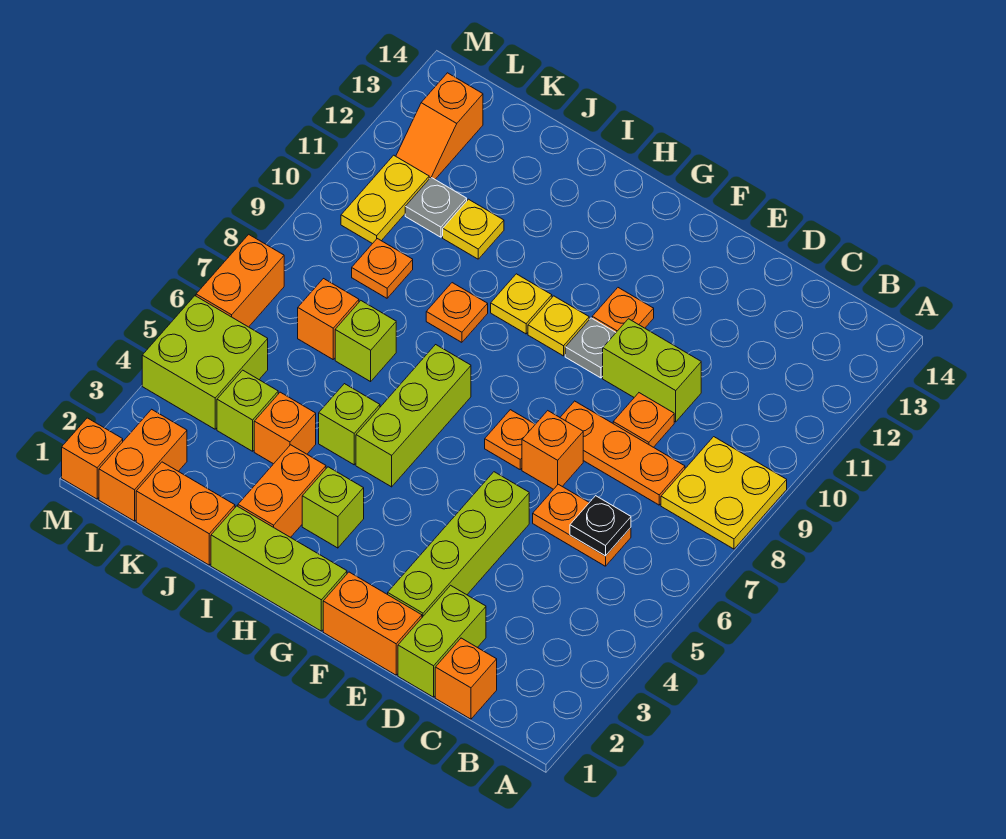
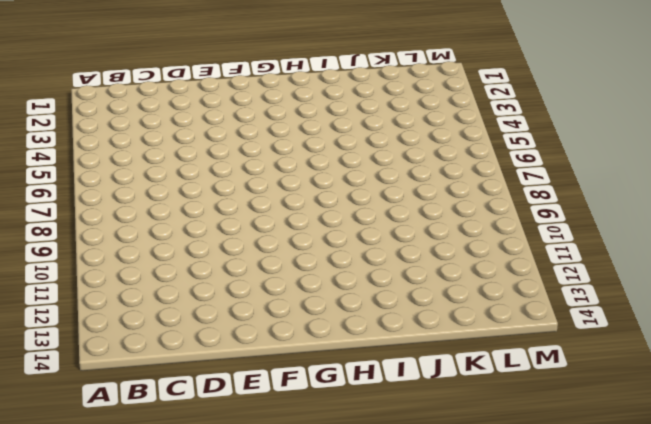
none -> yellow plate A8:B9 level 1
none -> orange brick C1 level 1
none -> orange plate C6:D6 level 1
none -> orange plate C8:E8 level 1

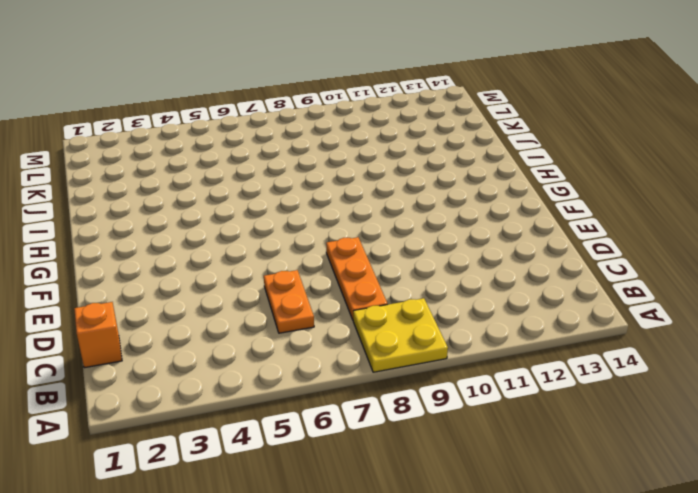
none -> lime brick D1:D2 level 1
none -> orange plate D9 level 1
none -> lime brick D10:E10 level 1
none -> orange brick E1:F1 level 1

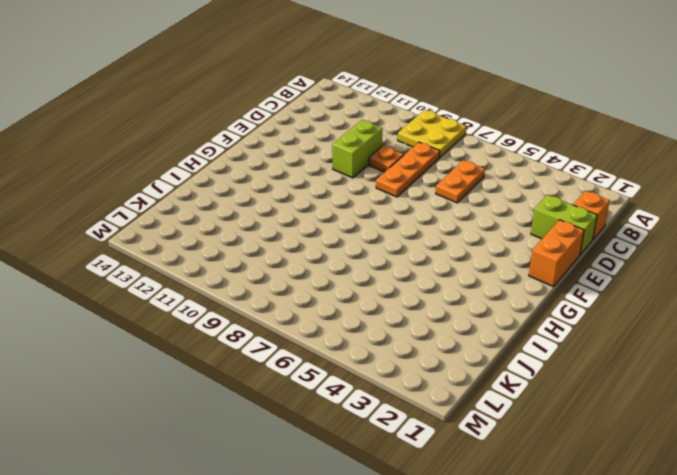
none -> lime brick E2:E5 level 1
none -> orange brick E7 level 1
none -> orange plate F7 level 1
none -> grey plate F10 level 1

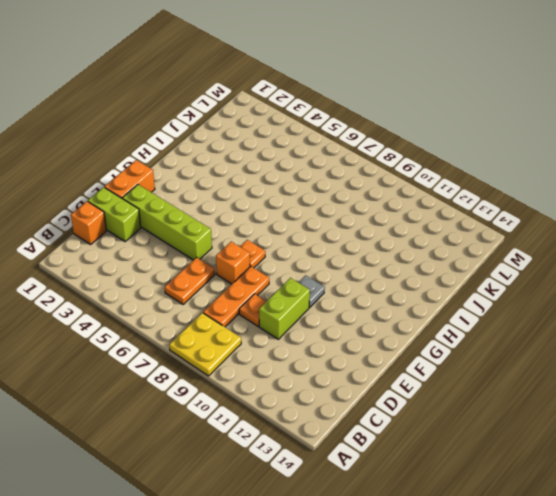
none -> orange plate F11 level 1
none -> lime brick G1:I1 level 1
none -> yellow plate G10 level 1
none -> lime brick H3 level 1

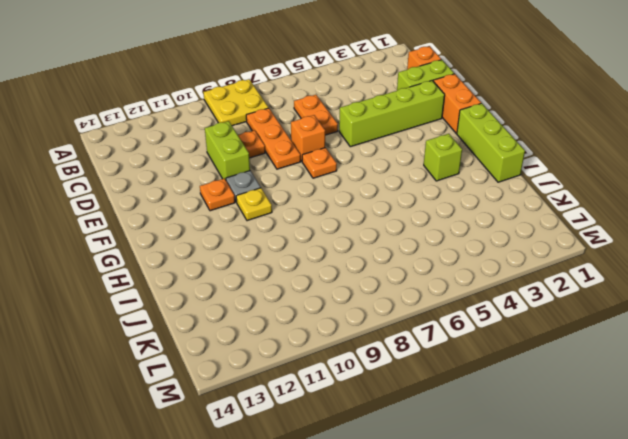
none -> lime brick H5:H7 level 1
none -> yellow plate H10 level 1
none -> orange brick I2:I3 level 1
none -> lime brick I5 level 1

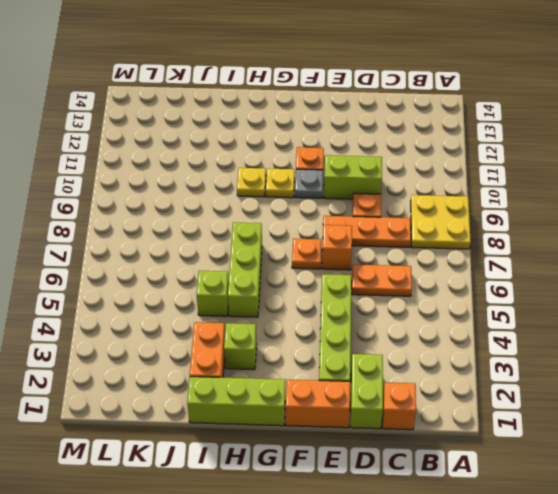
none -> orange plate I9 level 1
none -> orange brick J1:K1 level 1
none -> orange brick J4 level 1
none -> lime brick J7 level 1

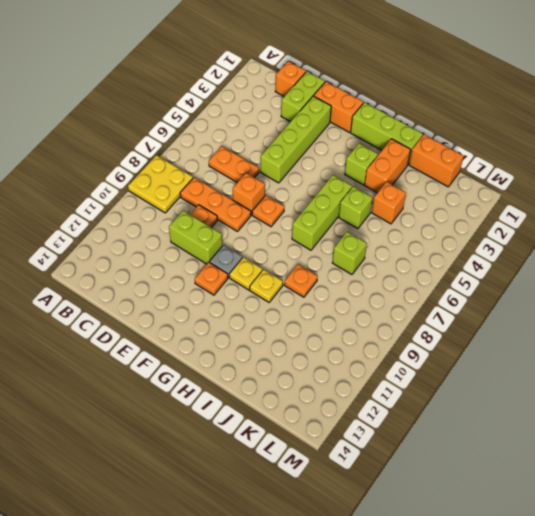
none -> yellow plate J11 level 1
none -> lime brick K4 level 1
none -> orange brick K7 level 1
none -> orange plate K9 level 1

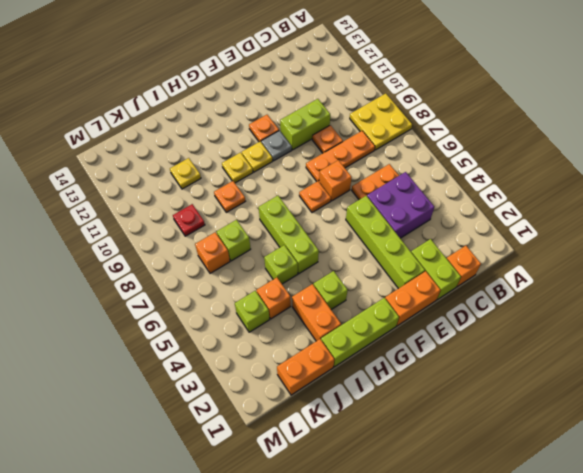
purple brick C4:D5 level 1 -> none
red plate K9 level 1 -> orange plate K9 level 1
none -> grey plate K11 level 1
none -> orange brick L1:L2 level 1
none -> lime brick L4:M5 level 1
none -> yellow plate L10:L11 level 1

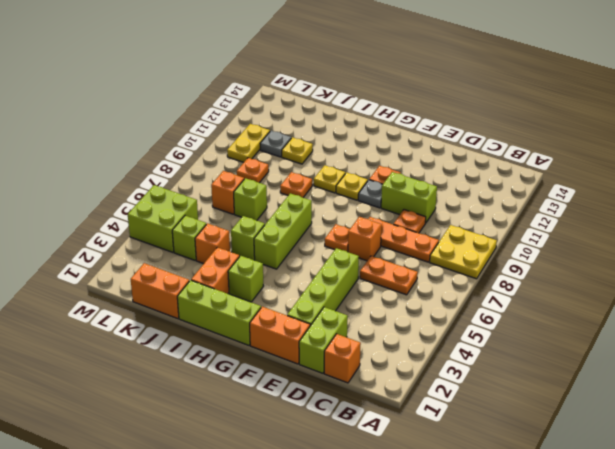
none -> orange brick L1:L2 level 1
none -> orange slope L12:L13 level 1 top 13
none -> orange brick M1 level 1
none -> orange brick M6:M7 level 1

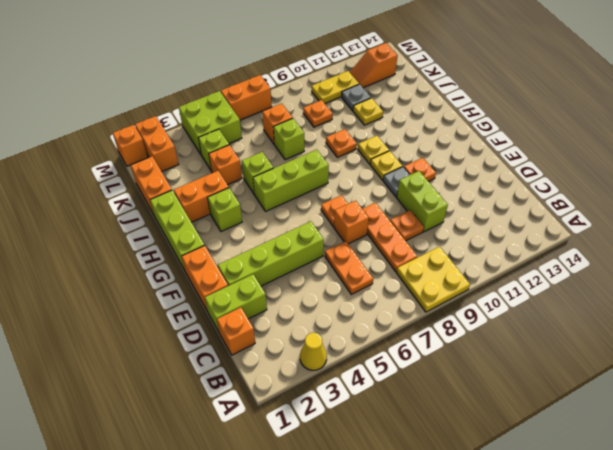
yellow cone A3 level 1 -> none
orange brick L2:M2 level 1 -> orange brick L1:L2 level 1
none -> black plate C6 level 2

